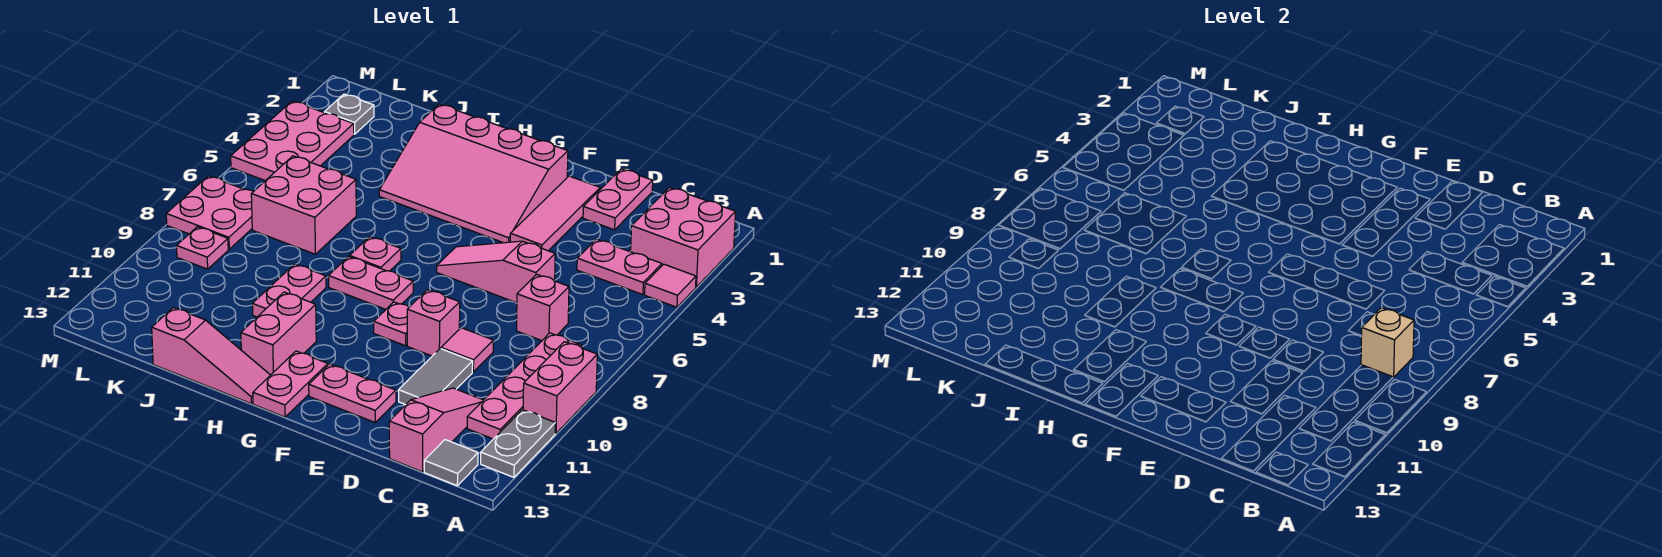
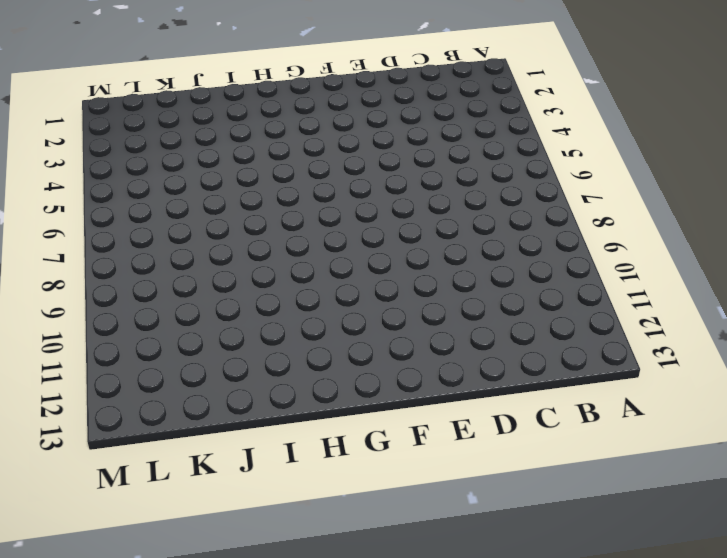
none -> pink brick A2:B3 level 1
none -> pink tile A4 level 1
none -> pink brick A9:A10 level 1
none -> grey plate A11:A12 level 1

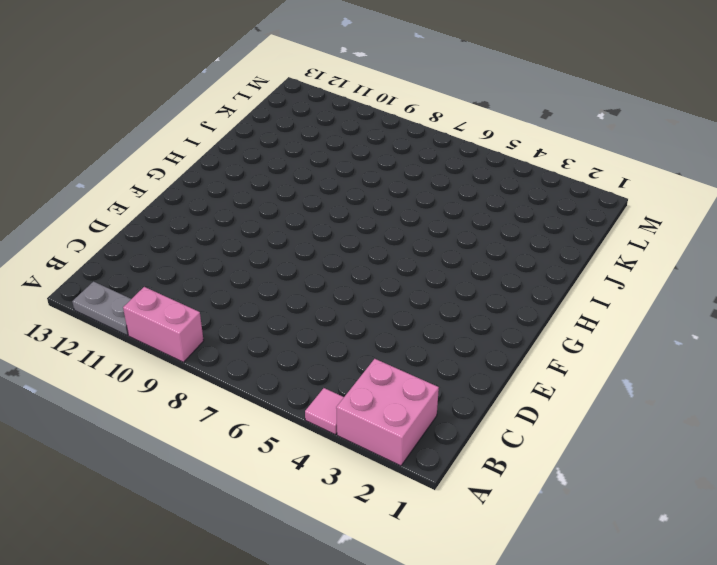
none -> pink plate B4:C4 level 1
none -> pink plate B8:B11 level 1
none -> grey tile B13 level 1
none -> pink brick C7 level 1

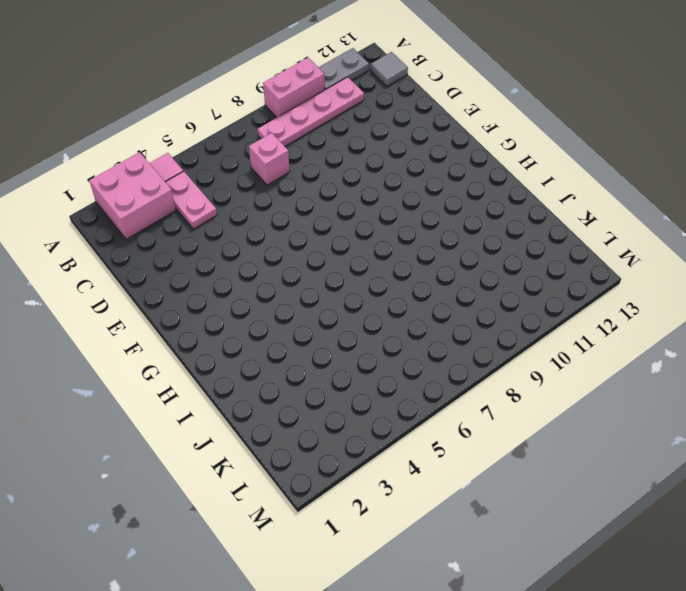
none -> pink slope C11:C13 level 1 top 13
none -> pink plate D1:D2 level 1
none -> pink slope D6:F6 level 1 top D
none -> pink tile D9 level 1

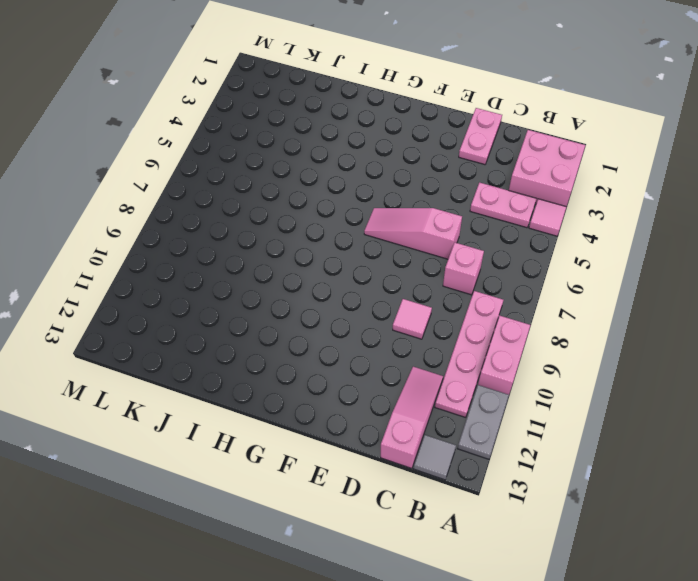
none -> grey tile D10:D11 level 1
none -> pink tile E2:E4 level 1
none -> pink brick E9 level 1
none -> pink plate E12:F12 level 1

